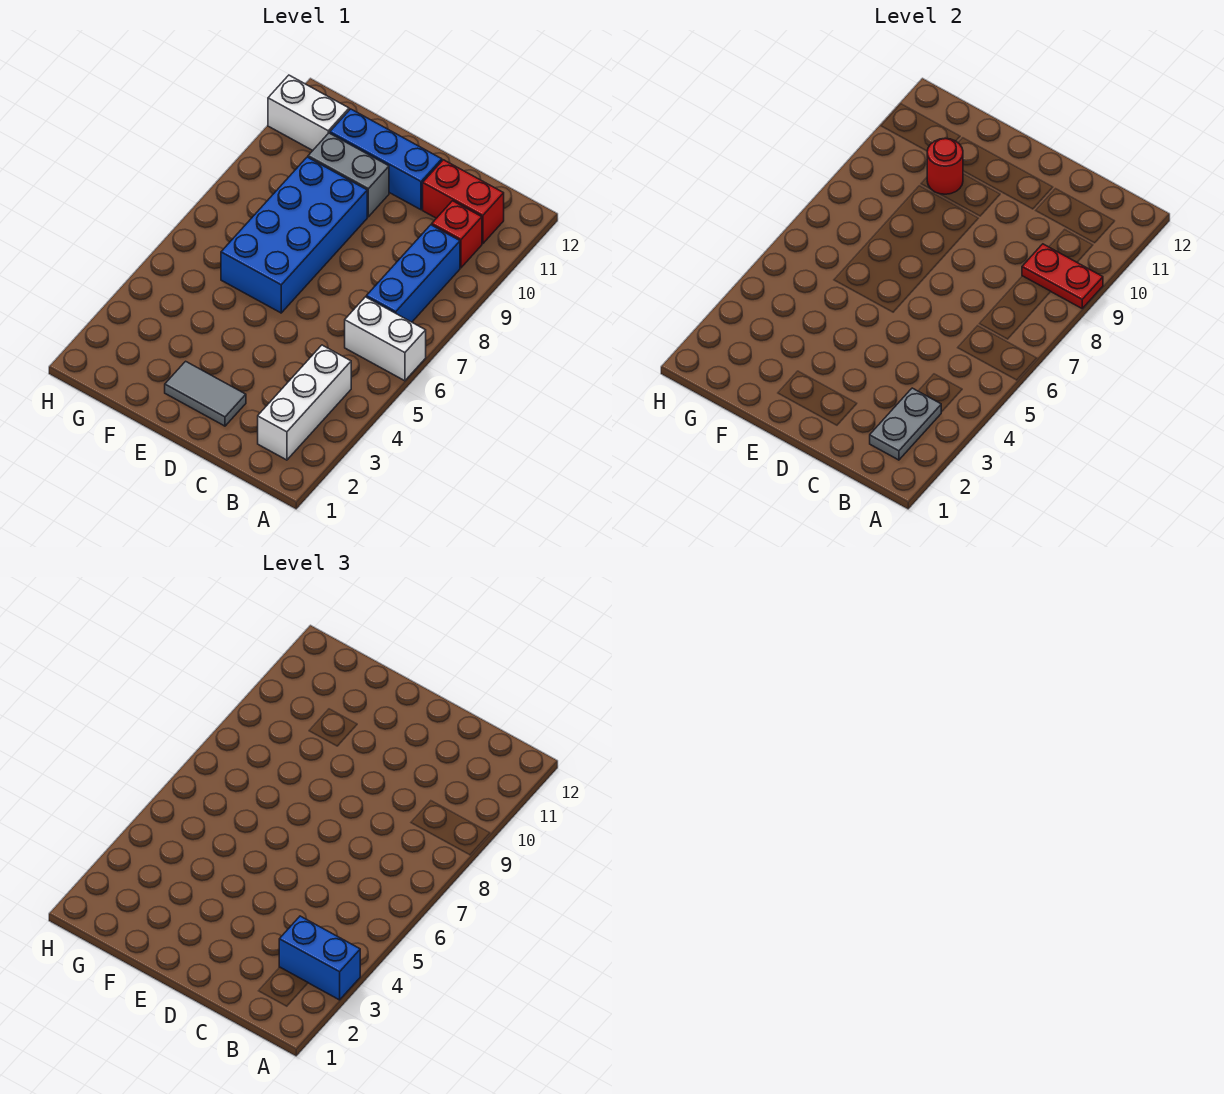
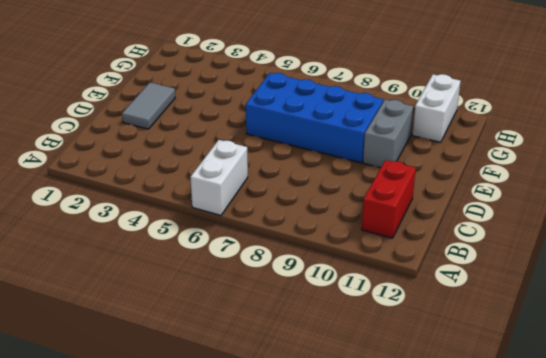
none -> white brick B2:B4 level 1
none -> blue brick B7:B9 level 1
none -> red brick B10 level 1

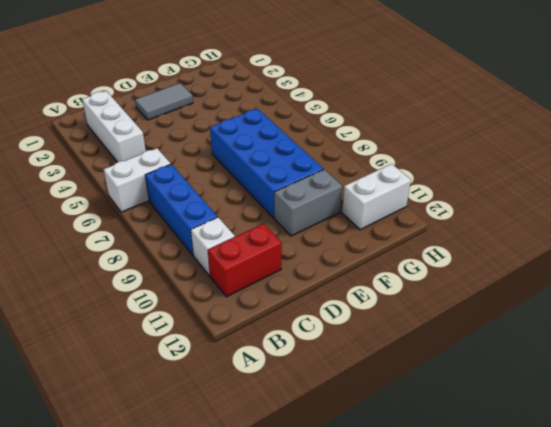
white brick B10 level 1 -> red brick B10 level 1
none -> blue brick D11:F11 level 1
none -> red plate A9:B9 level 2
none -> grey plate B2:B3 level 2

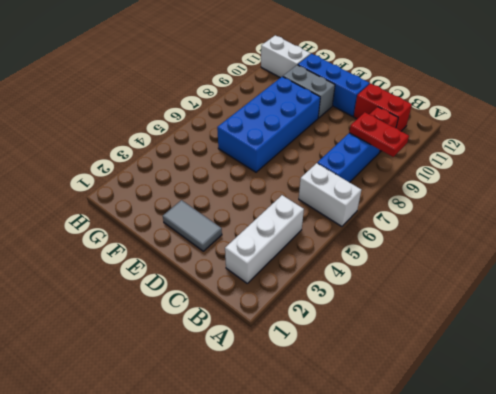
none -> grey plate B2:B3 level 2
none -> red round brick F10 level 2
none -> blue brick A3:B3 level 3

